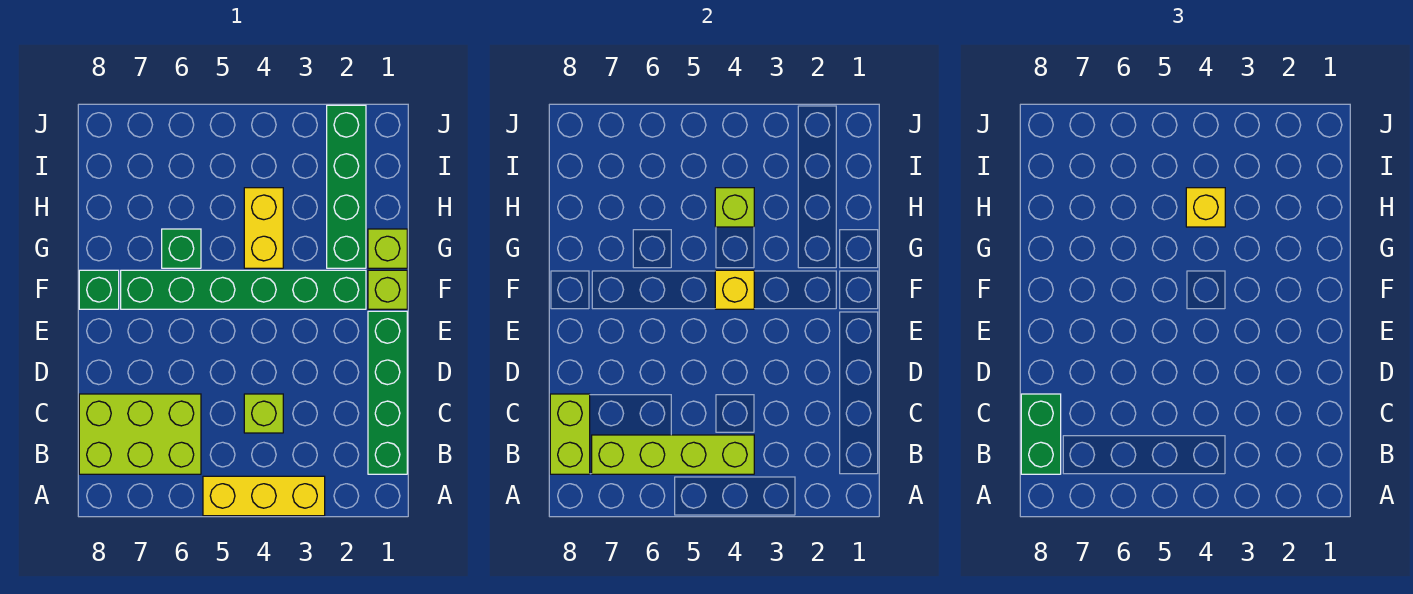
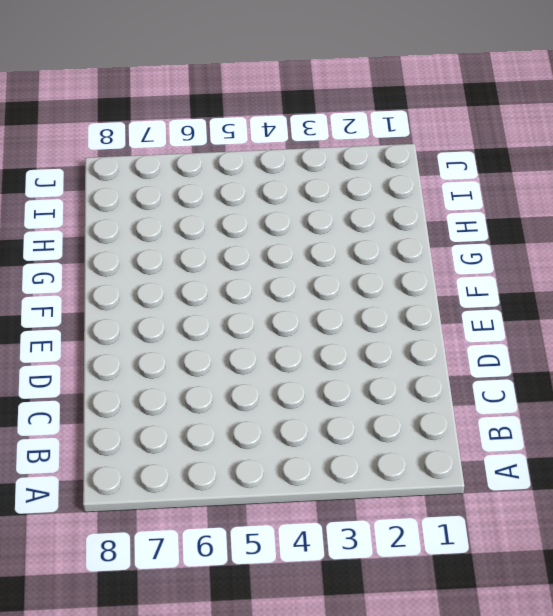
none -> yellow brick A3:A5 level 1
none -> green brick B1:E1 level 1
none -> lime brick B6:C8 level 1

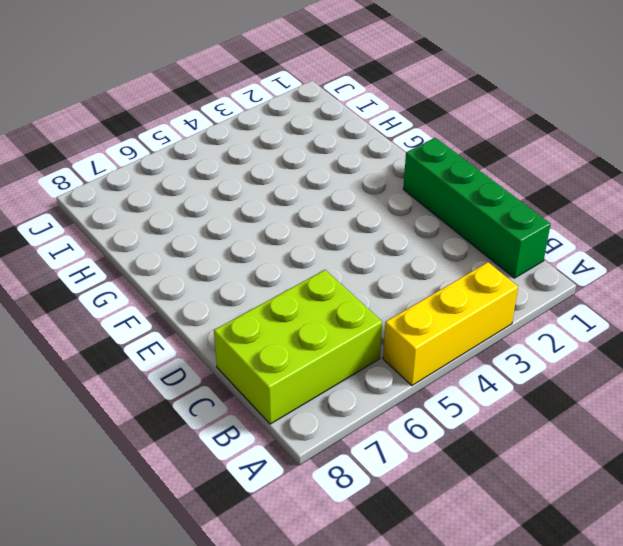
none -> lime brick C4 level 1
none -> lime brick F1 level 1
none -> green brick F2:F7 level 1

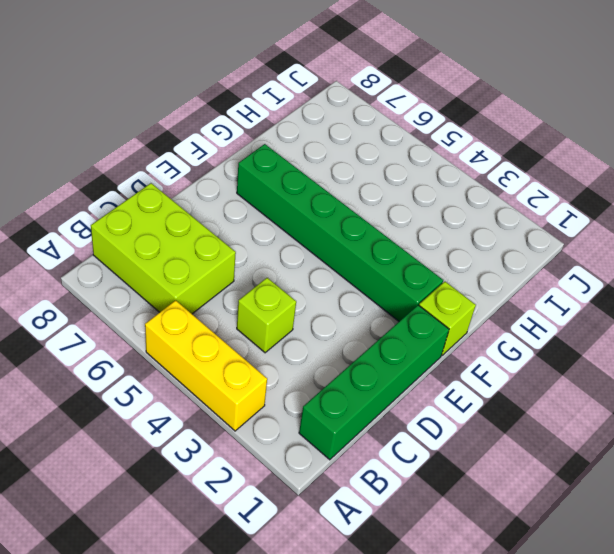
none -> green brick F8 level 1
none -> lime brick G1 level 1
none -> green brick G2:J2 level 1

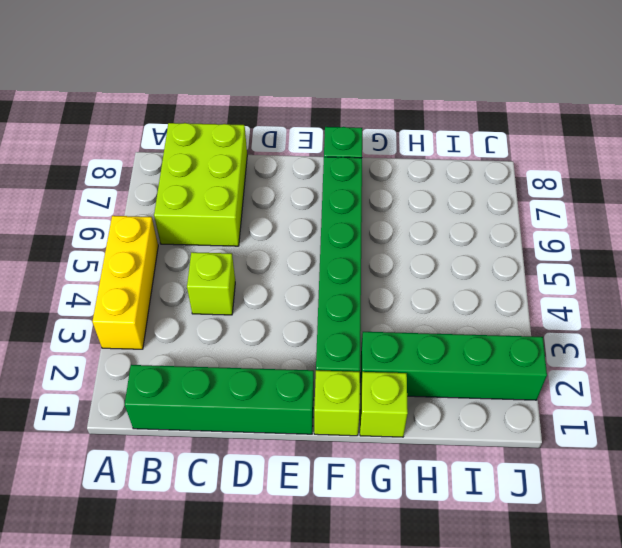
none -> yellow brick G4:H4 level 1
none -> green brick G6 level 1
none -> lime brick B4:B7 level 2

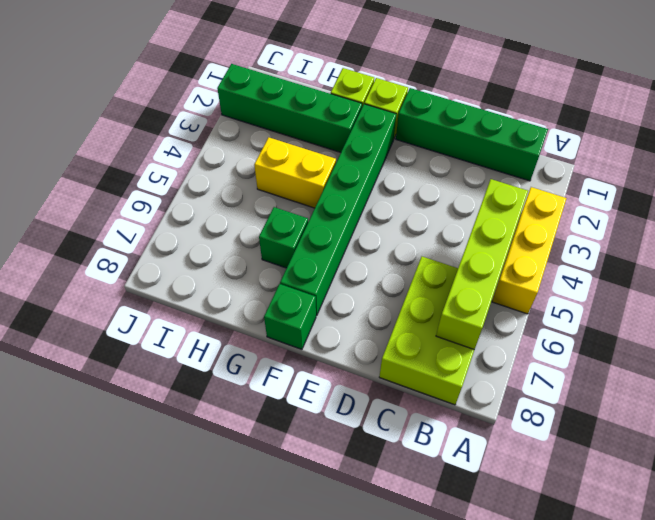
none -> lime brick C4 level 1
none -> lime brick B8:C8 level 2
none -> yellow brick F4 level 2

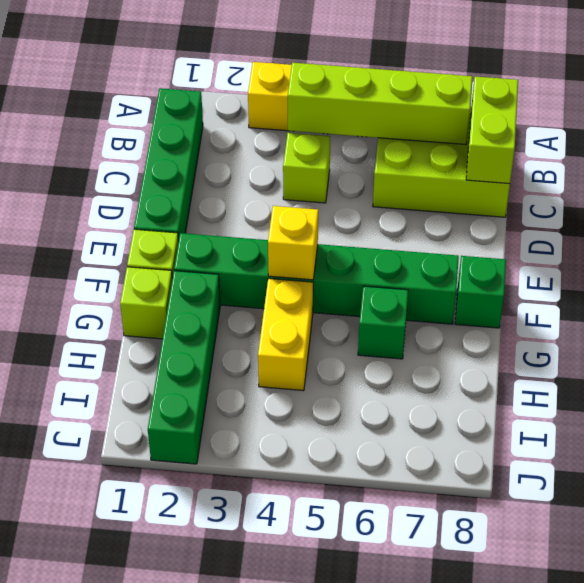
none -> lime brick H4 level 2
none -> green brick B8:C8 level 3
none -> yellow brick H4 level 3

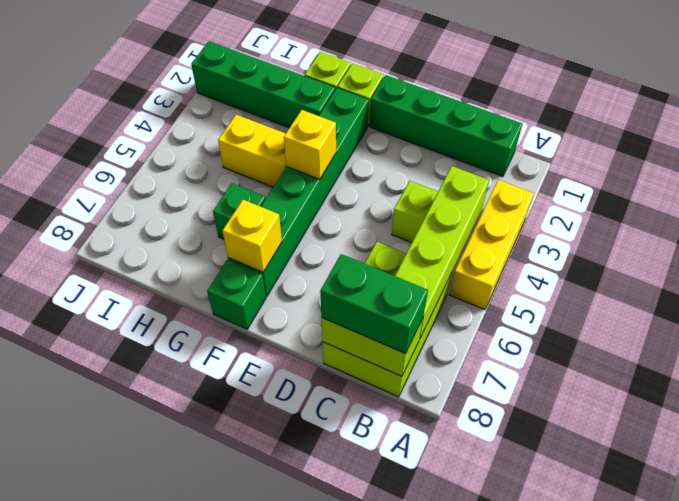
yellow brick F7 level 2 -> yellow brick H4 level 3
none -> lime brick H4 level 2

